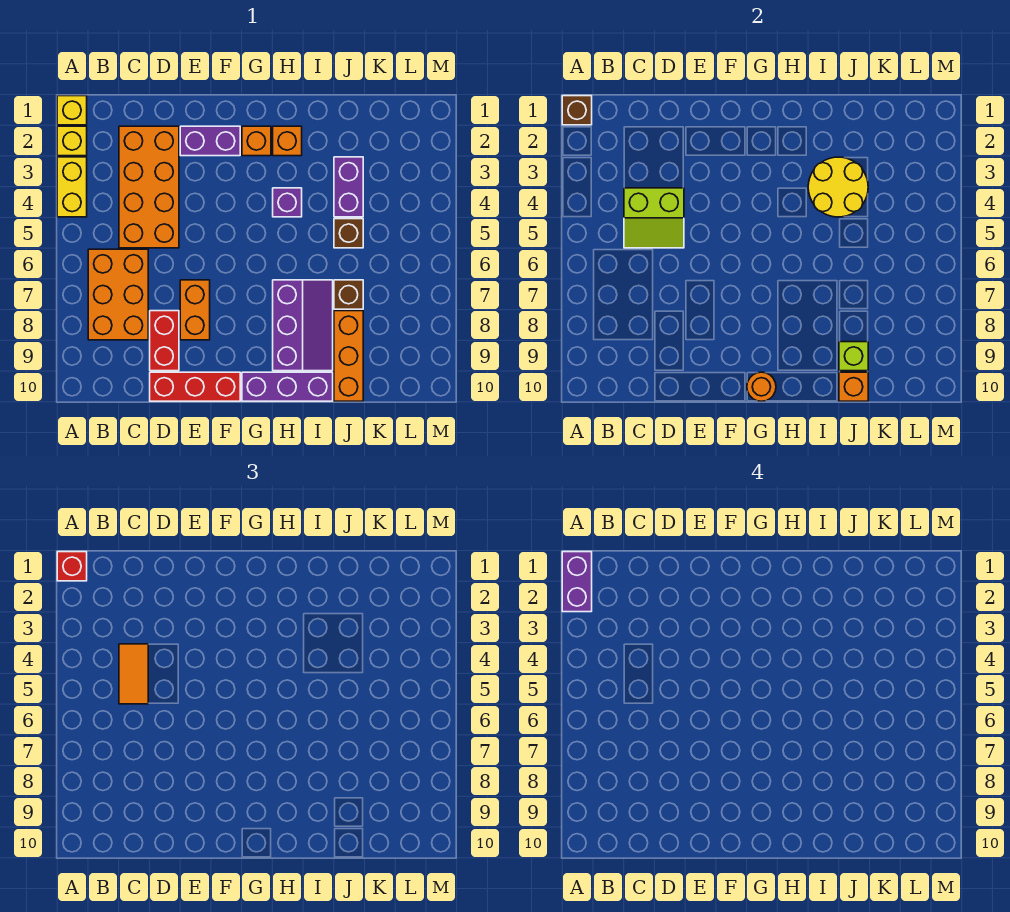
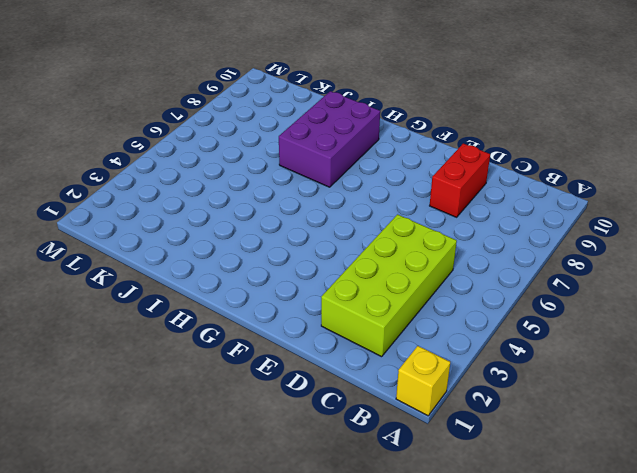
lime brick C2:D5 level 1 -> orange brick C2:D5 level 1
purple brick H7:I9 level 1 -> purple slope H7:I9 level 1 top H
none -> yellow brick A2 level 1
none -> yellow brick A3:A4 level 1
none -> orange brick B6:C8 level 1

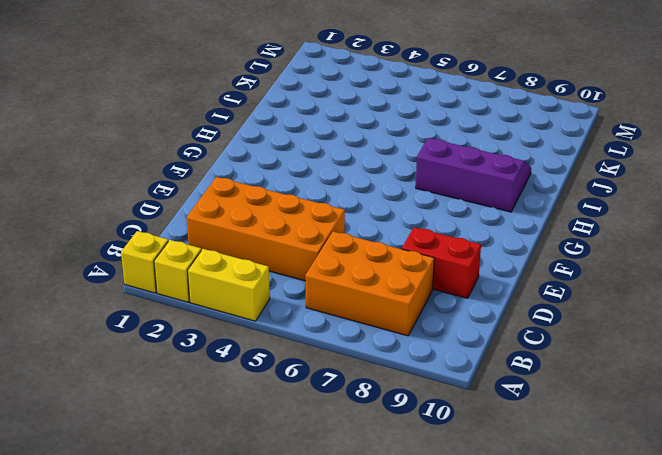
none -> red brick D10:F10 level 1
none -> purple brick E2:F2 level 1
none -> orange brick E7:E8 level 1

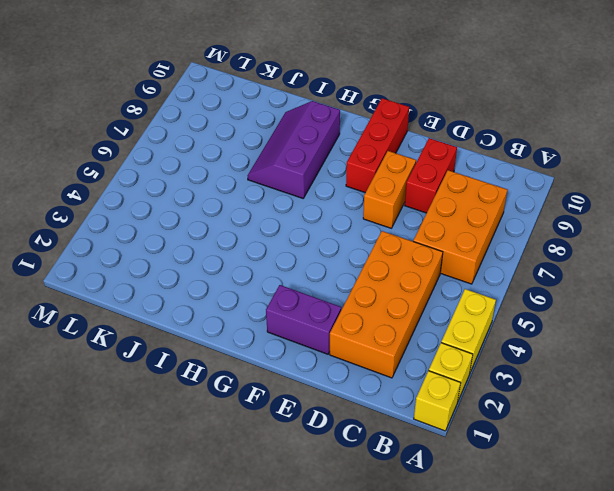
red brick F8:F10 level 1 -> red brick D10:F10 level 1
none -> orange brick G2 level 1
none -> purple brick G10:I10 level 1
none -> orange brick H2 level 1

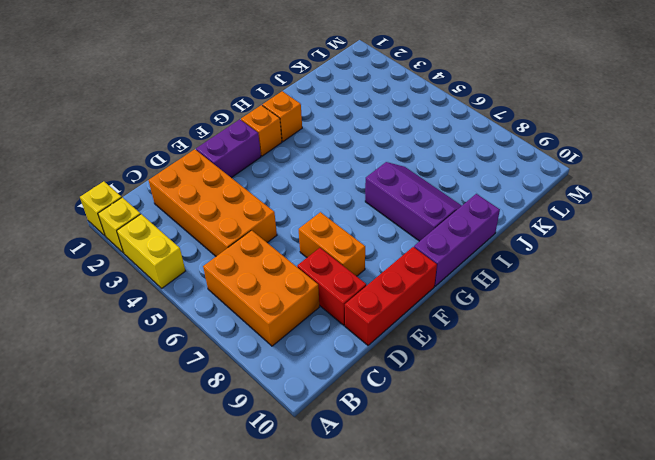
none -> purple brick H4 level 1
none -> purple brick J3:J4 level 1
none -> brown brick J5 level 1

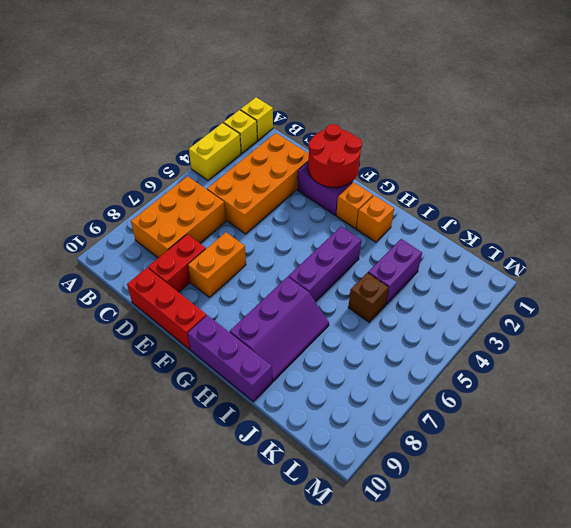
red round brick E1:F2 level 2 -> none
purple brick H4:H6 level 1 -> purple brick H4 level 1
none -> brown brick J7 level 1
none -> orange brick J8:J10 level 1
none -> brown brick A1 level 2

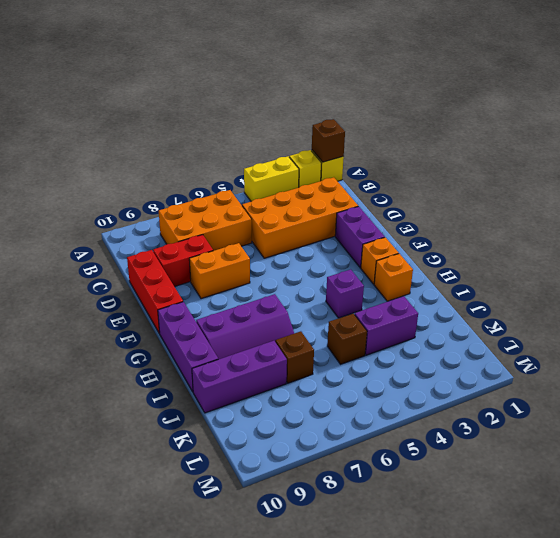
purple brick J8:J10 level 1 -> orange brick J8:J10 level 1
none -> lime slope C4:D5 level 2 top 4
none -> orange round brick G10 level 2
none -> yellow round brick I3:J4 level 2

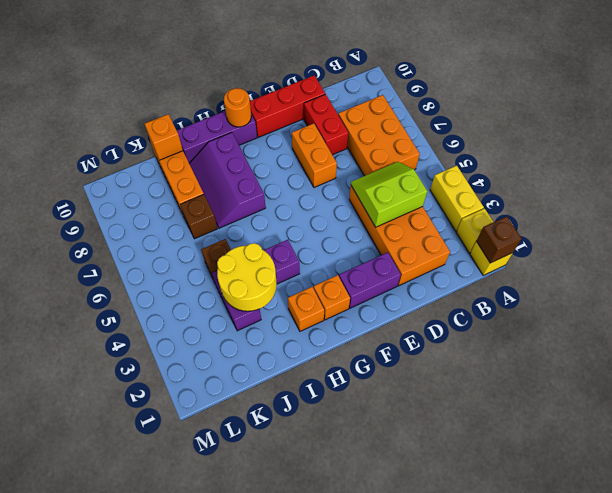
none -> lime brick J9 level 2
none -> red brick A1 level 3
none -> orange tile C4:C5 level 3

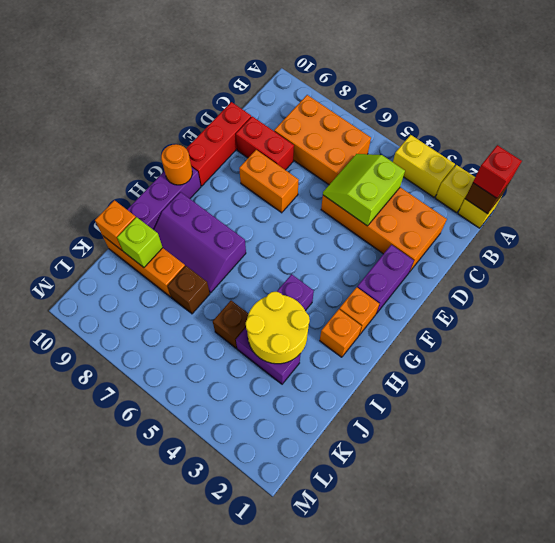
none -> orange tile C4:C5 level 3
none -> purple brick A1:A2 level 4

